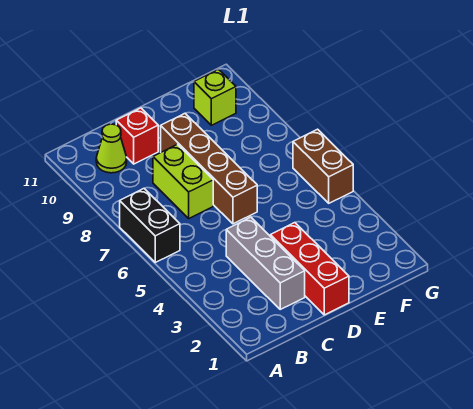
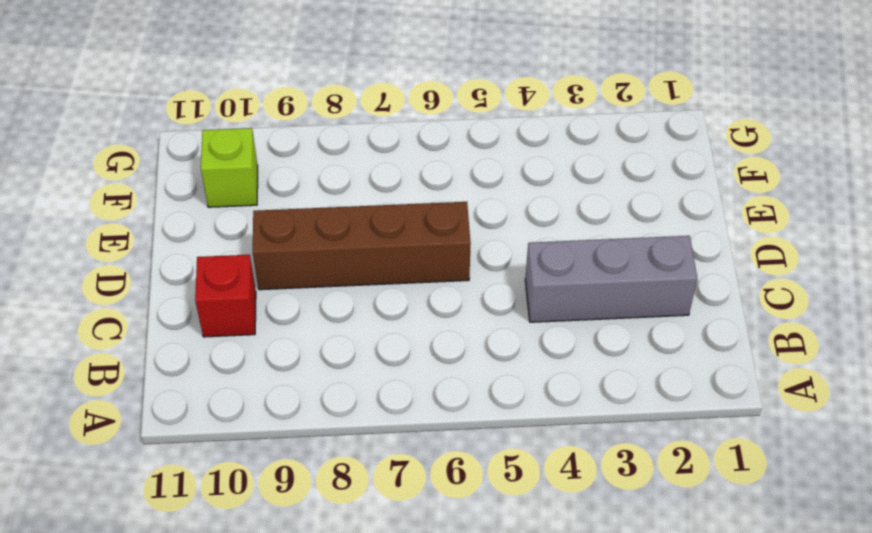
none -> black brick A6:A7 level 1
none -> lime cone B10 level 1

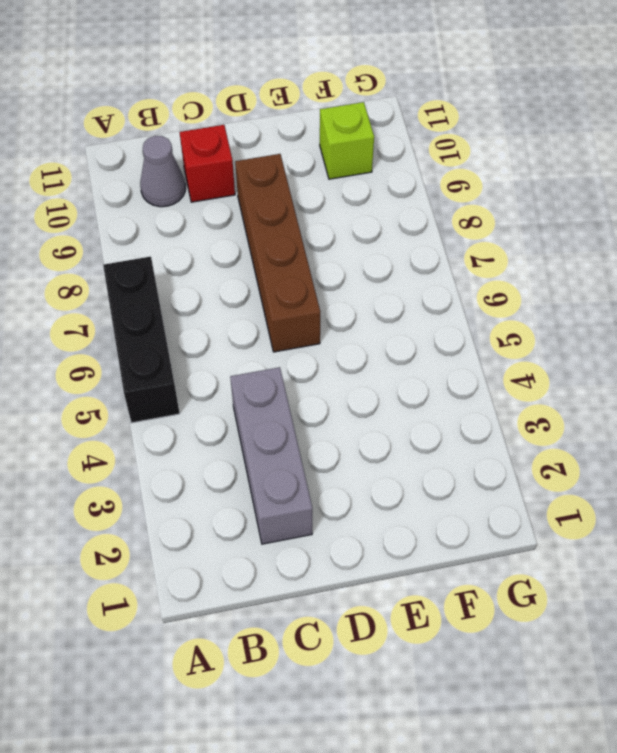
black brick A5:A7 level 1 -> black brick A6:A7 level 1
grey cone B10 level 1 -> lime cone B10 level 1
none -> lime brick C7:C8 level 1
none -> red brick D1:D3 level 1

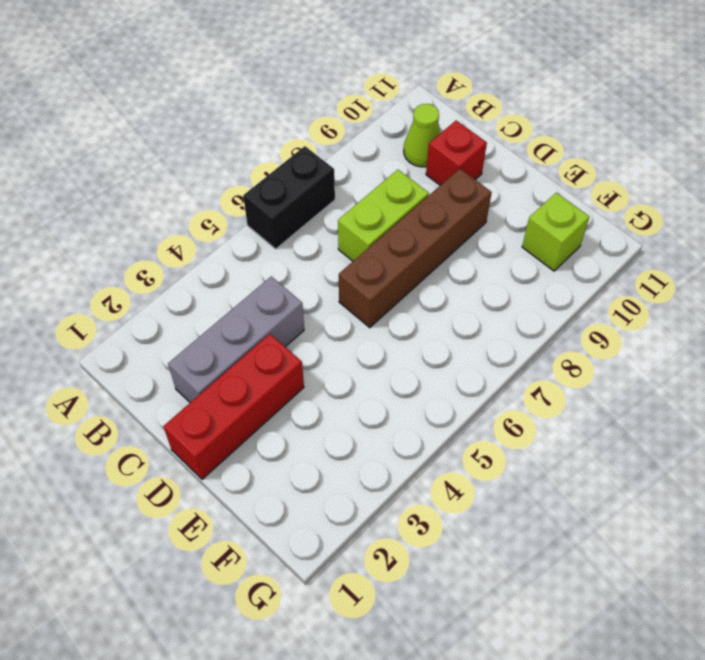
none -> brown brick G5:G6 level 1

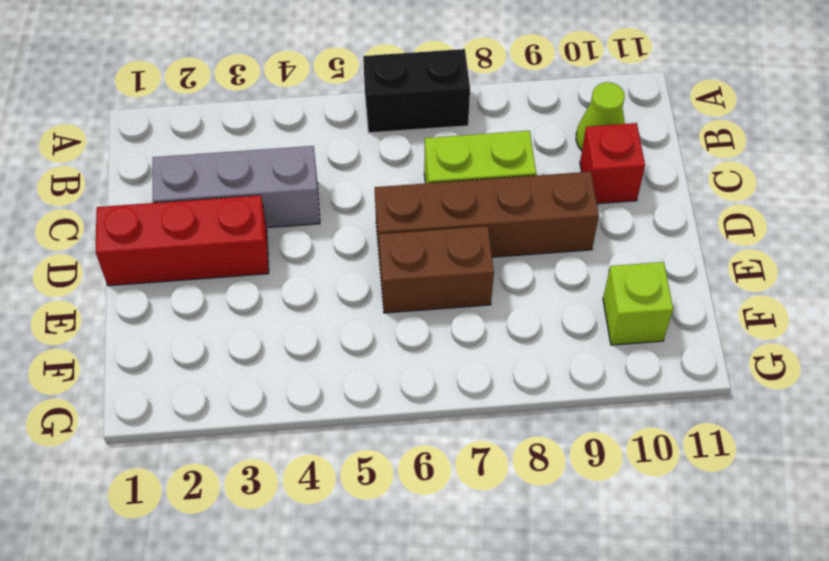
brown brick E6:E7 level 1 -> brown brick G5:G6 level 1

